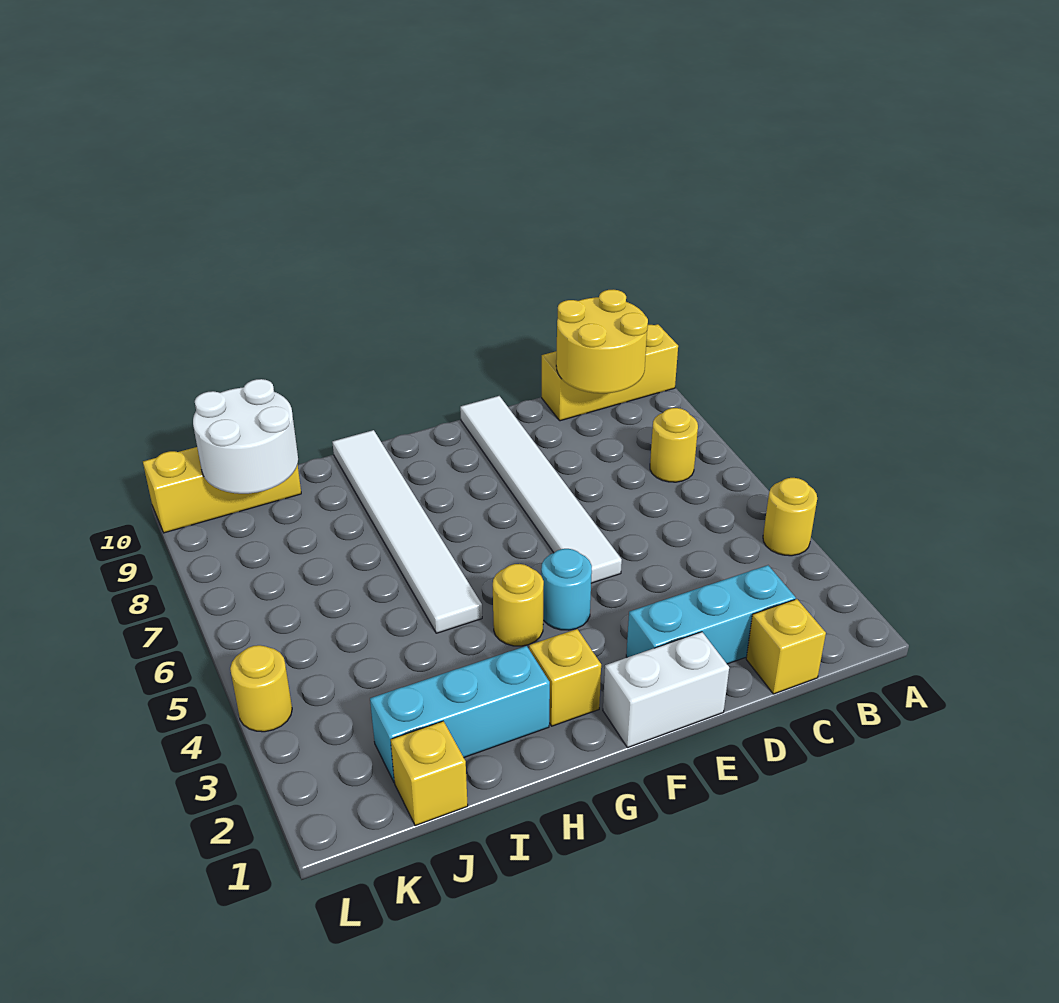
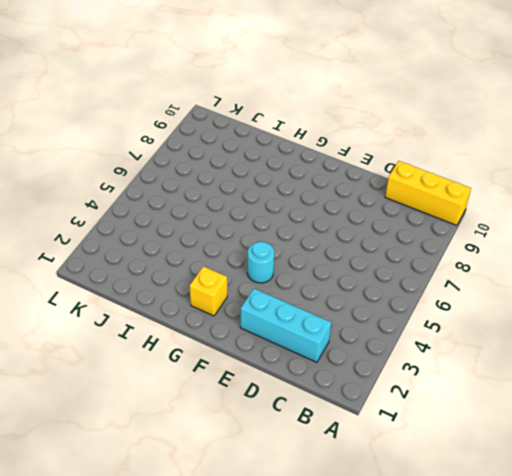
none -> yellow round brick A4 level 1
none -> yellow round brick B7 level 1
none -> yellow brick C1 level 1

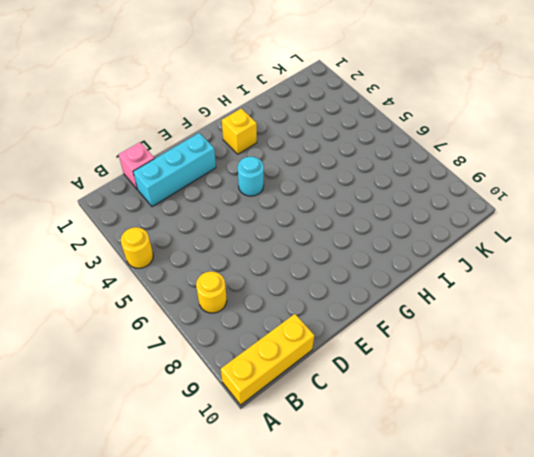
pink brick C1 level 1 -> yellow brick C1 level 1
none -> white brick E1:F1 level 1
none -> white tile E5:E10 level 1
none -> yellow round brick G4 level 1

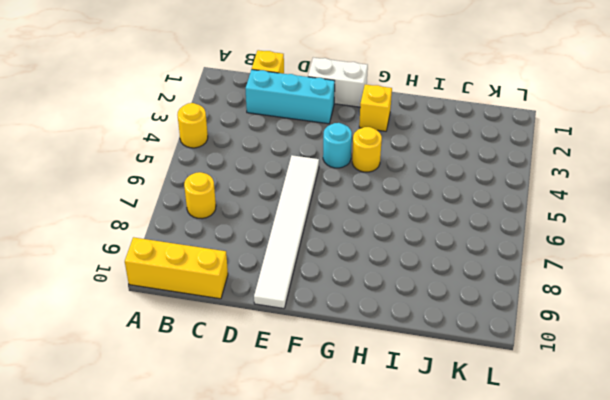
none -> cyan brick H2:J2 level 1
none -> white tile H5:H10 level 1
none -> yellow brick J1 level 1

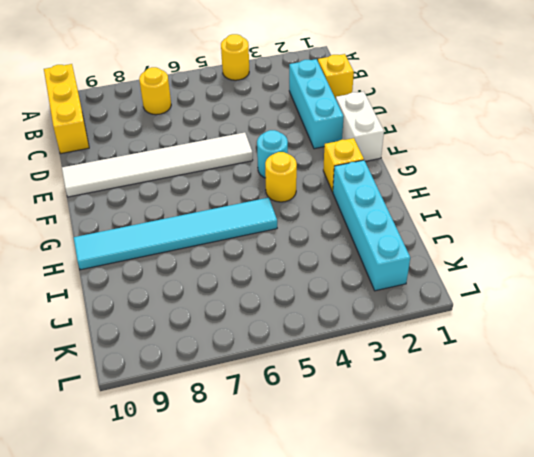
cyan brick H2:K2 level 1 -> cyan brick H2:J2 level 1
cyan tile H5:H10 level 1 -> white tile H5:H10 level 1
none -> yellow brick J1 level 1
none -> yellow brick J10:L10 level 1
none -> yellow round brick L4 level 1

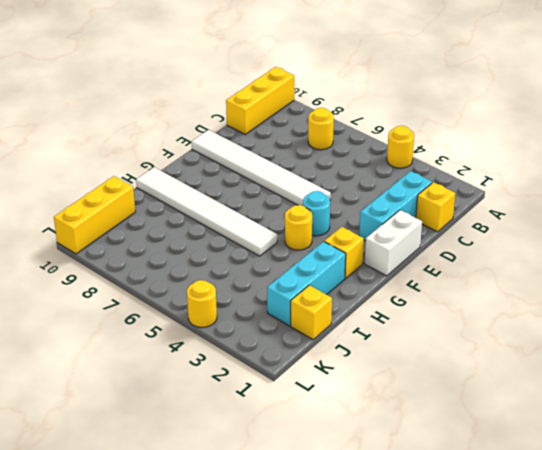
none -> yellow round brick B9:C10 level 2
none -> white round brick J9:K10 level 2

